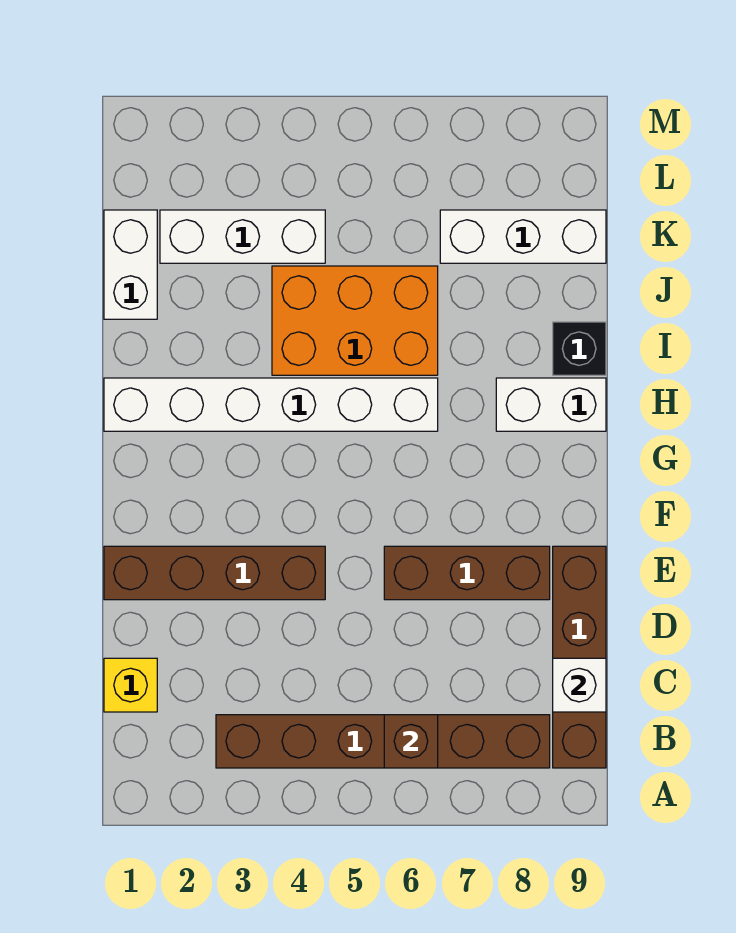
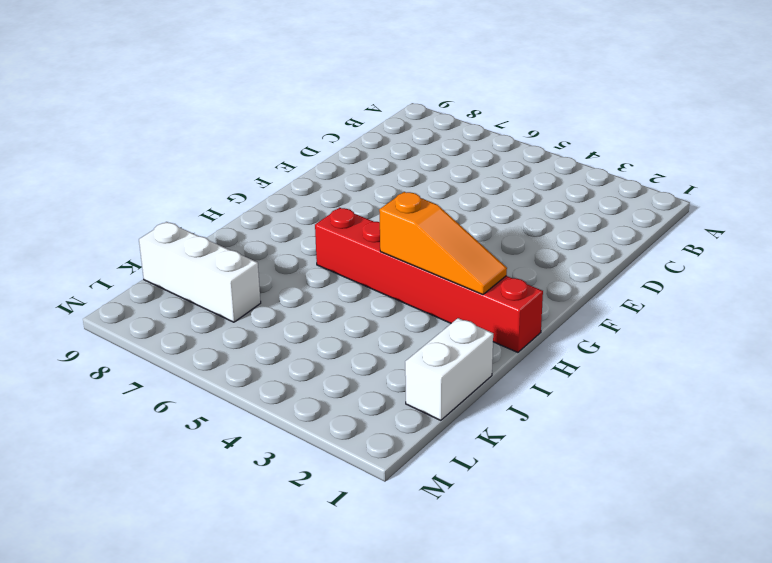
red brick H1:H6 level 1 -> white brick H1:H6 level 1
orange slope H2:H4 level 2 top 4 -> none
none -> brown brick B3:B8 level 1
none -> brown brick B9:E9 level 1
none -> yellow brick C1 level 1

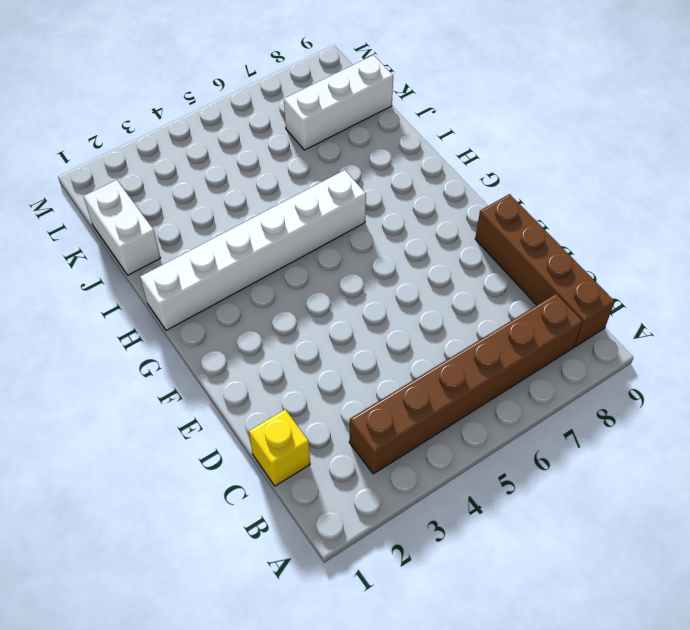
none -> brown brick E1:E4 level 1
none -> brown brick E6:E8 level 1
none -> white brick H8:H9 level 1

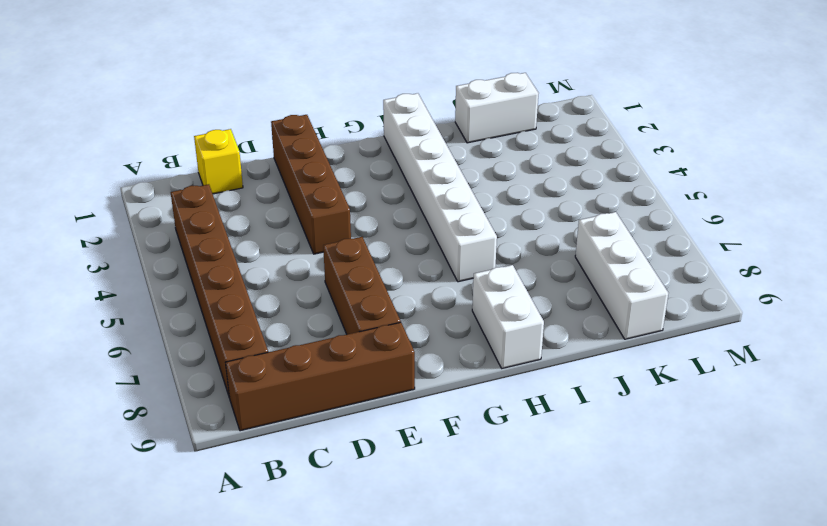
none -> orange brick I4:J6 level 1
none -> black brick I9 level 1
none -> white brick K2:K4 level 1

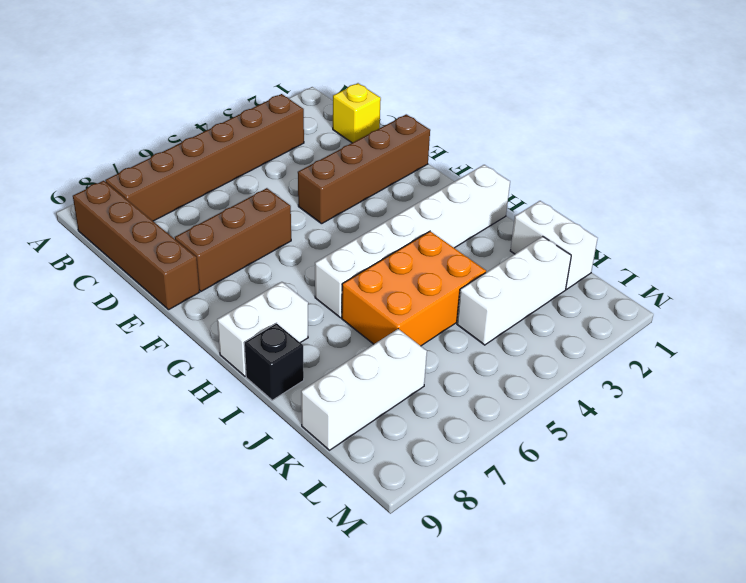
none -> brown brick B6 level 2
none -> white brick C9 level 2

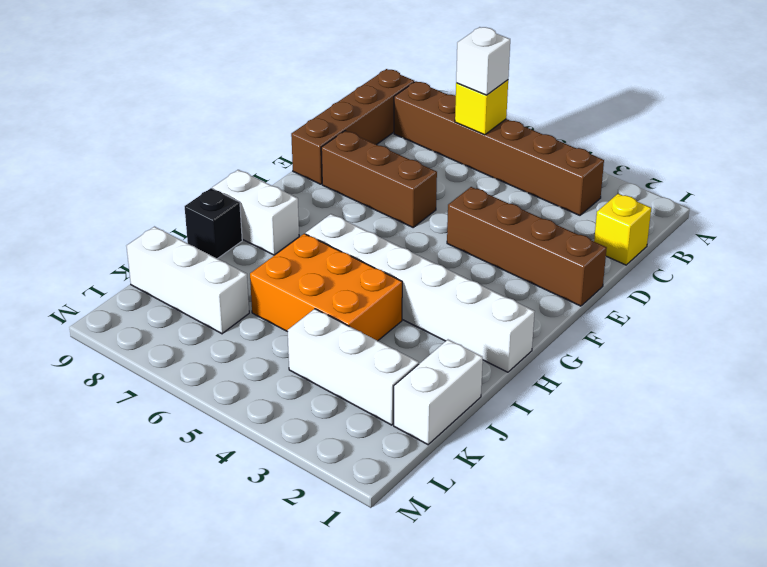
yellow brick B6 level 2 -> brown brick B6 level 2
white brick B6 level 3 -> white brick C9 level 2

